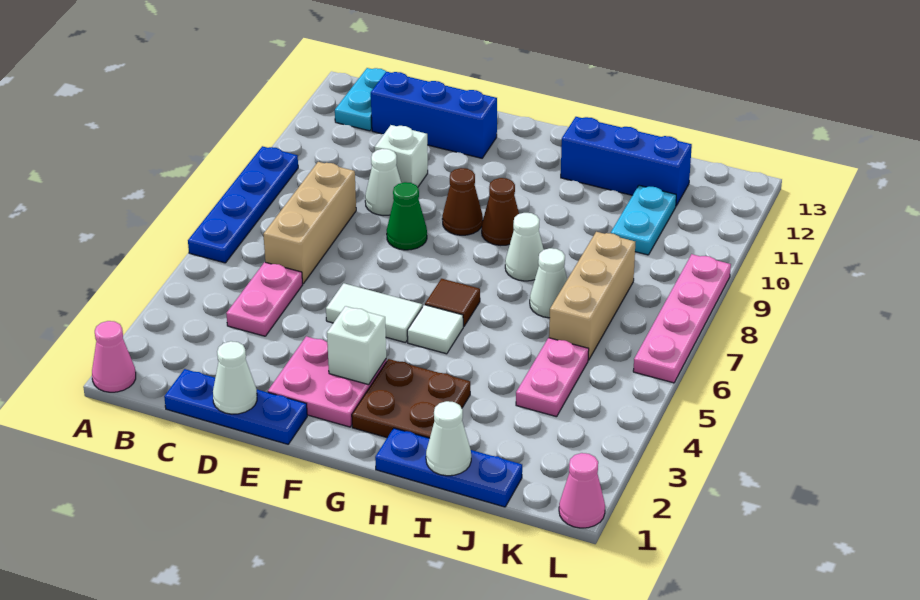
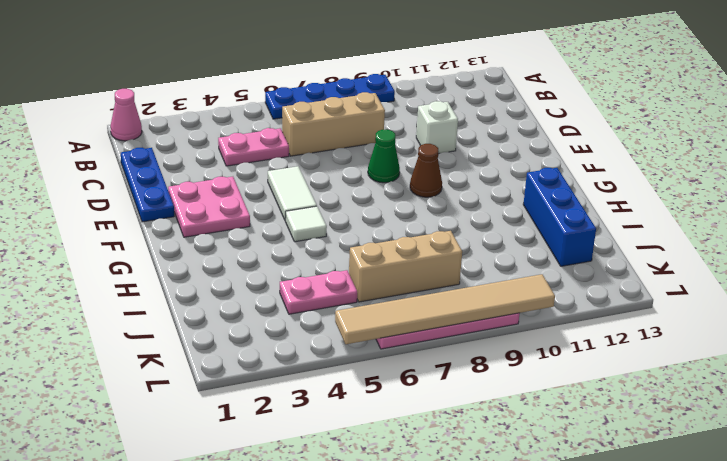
tan tile L5:L10 level 2 -> none
none -> cyan plate B12:B13 level 1
none -> blue brick C12:E12 level 1
none -> white cone D9 level 1

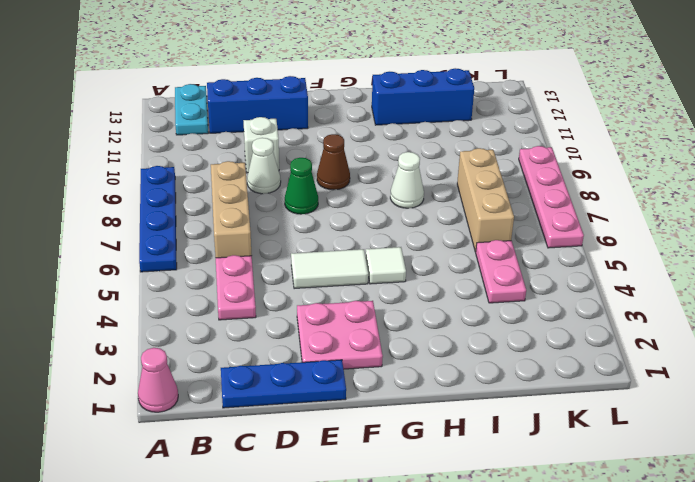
none -> brown plate G2:H3 level 1
none -> brown tile G6 level 1
none -> brown cone G9 level 1

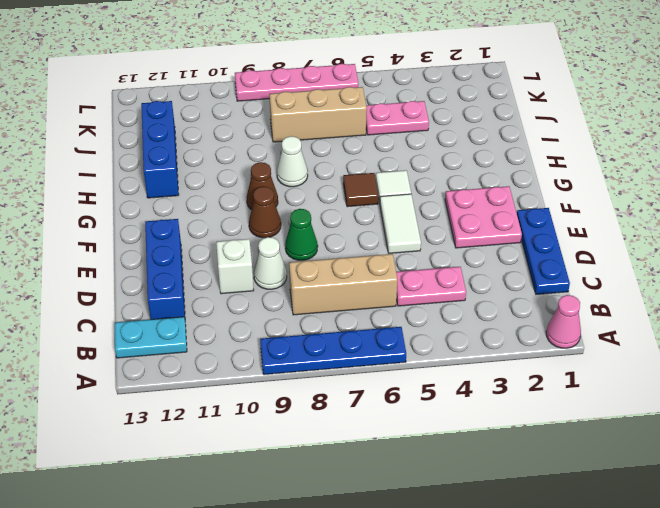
none -> brown plate G2:H3 level 1
none -> blue plate H1:J1 level 1
none -> white cone I7 level 1

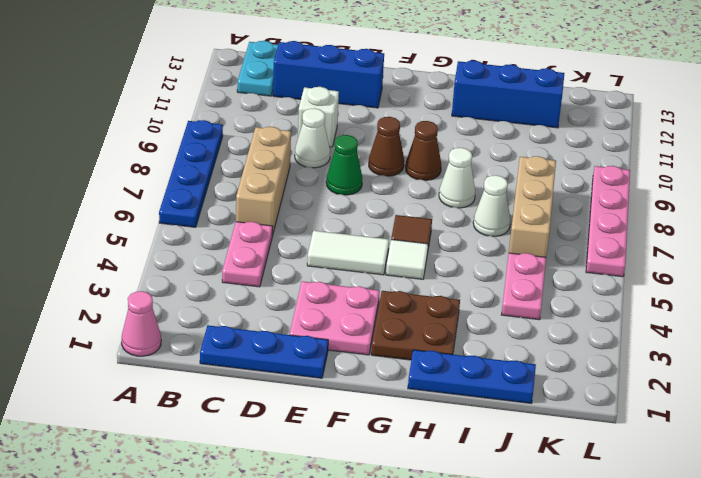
none -> cyan plate J10:J11 level 1
none -> pink cone L1 level 1
none -> white cone D1 level 2

